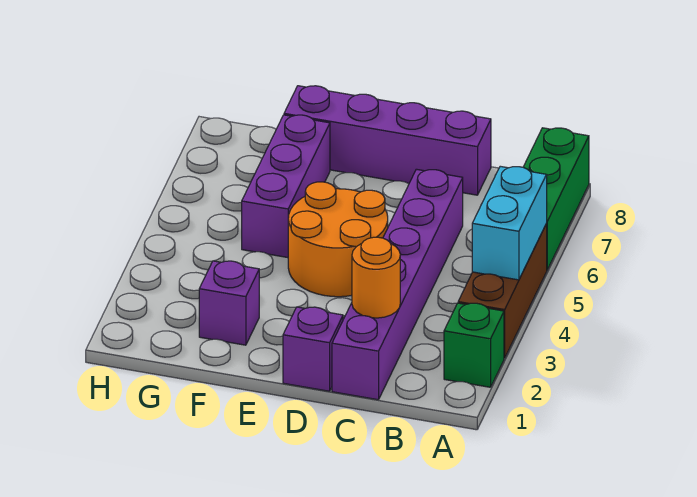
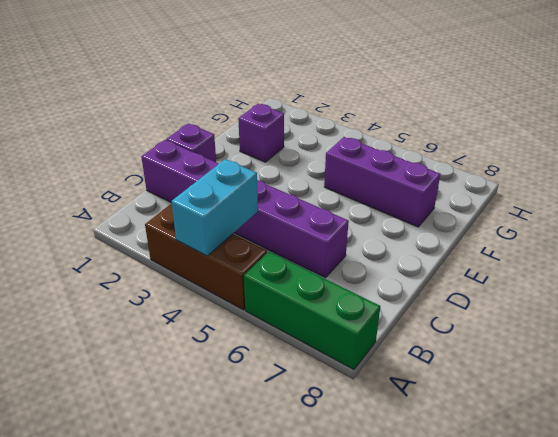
cyan brick A4:B4 level 2 -> cyan brick A4:A5 level 2
none -> green brick A2 level 1
none -> purple brick C8:F8 level 1

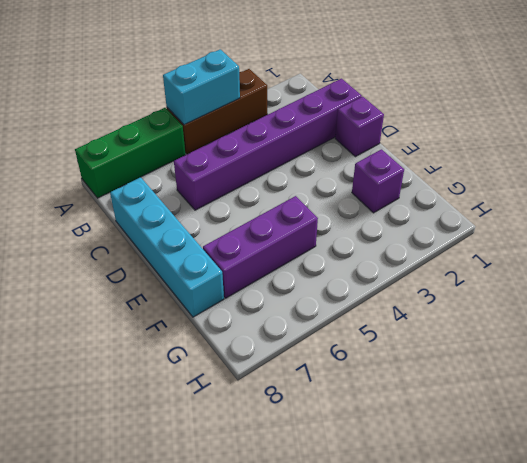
cyan brick C8:F8 level 1 -> purple brick C8:F8 level 1
none -> green brick A2 level 1
none -> orange round brick D4:E5 level 1

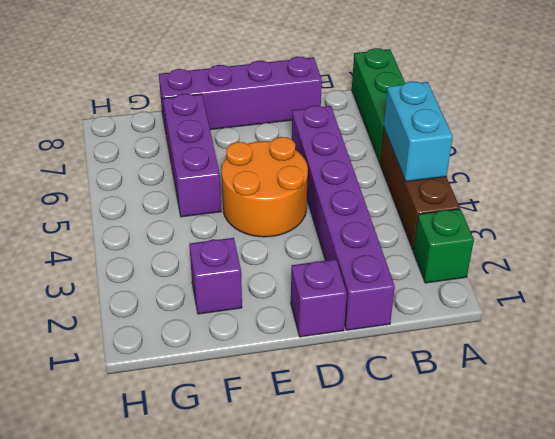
none -> orange round brick C2 level 2

